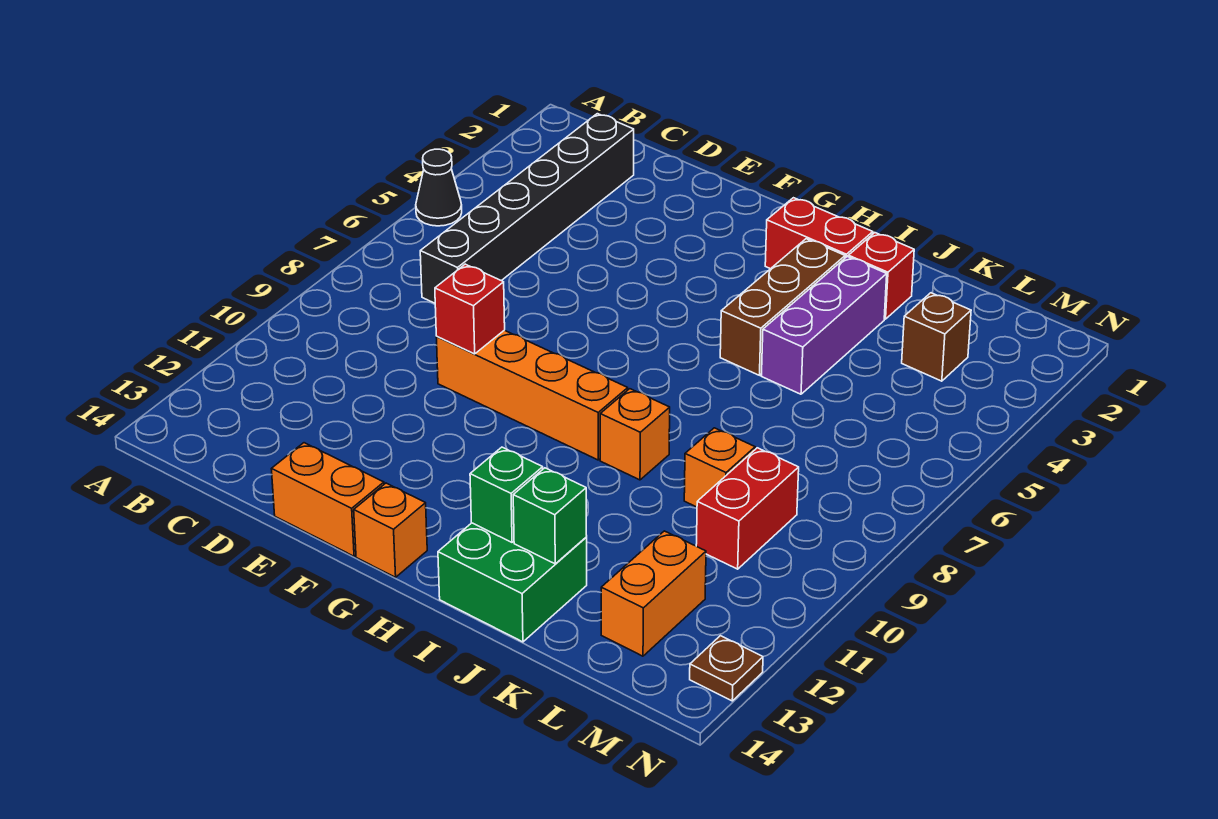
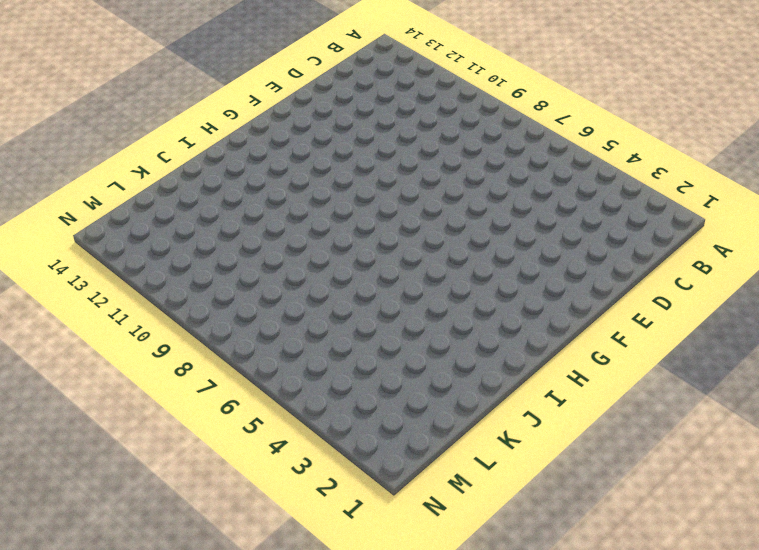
none -> black cone A5 level 1
none -> black brick C2:C7 level 1
none -> orange brick E9:H9 level 1

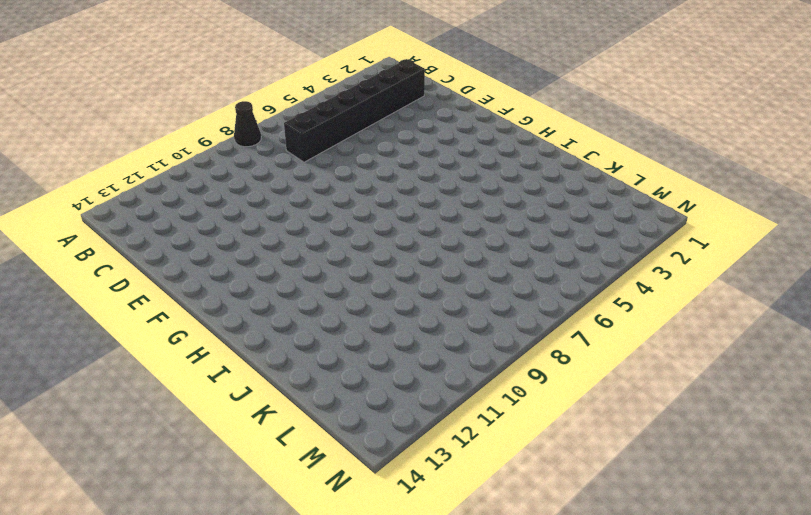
black cone A8 level 1 -> black cone A5 level 1
none -> orange brick E9:H9 level 1
none -> orange brick E14:F14 level 1
none -> orange brick G14 level 1

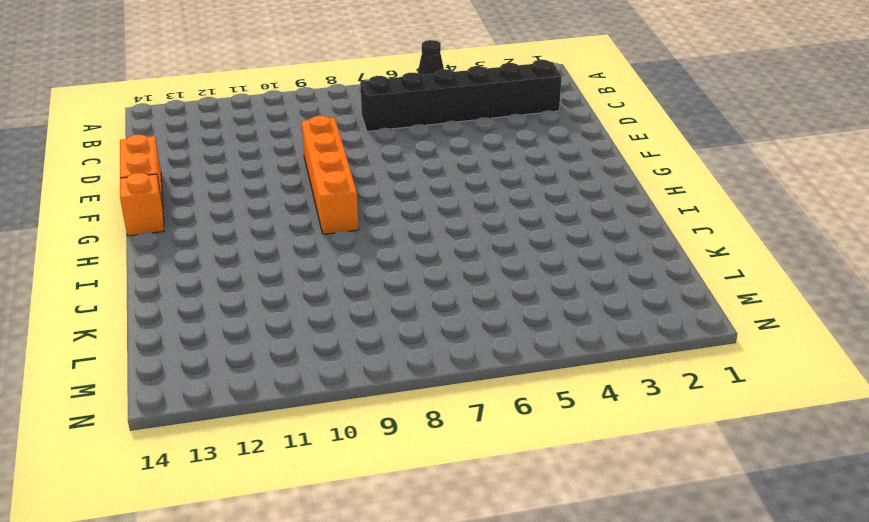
none -> red brick H2:I2 level 1
none -> brown brick I3:I5 level 1
none -> orange brick I9 level 1

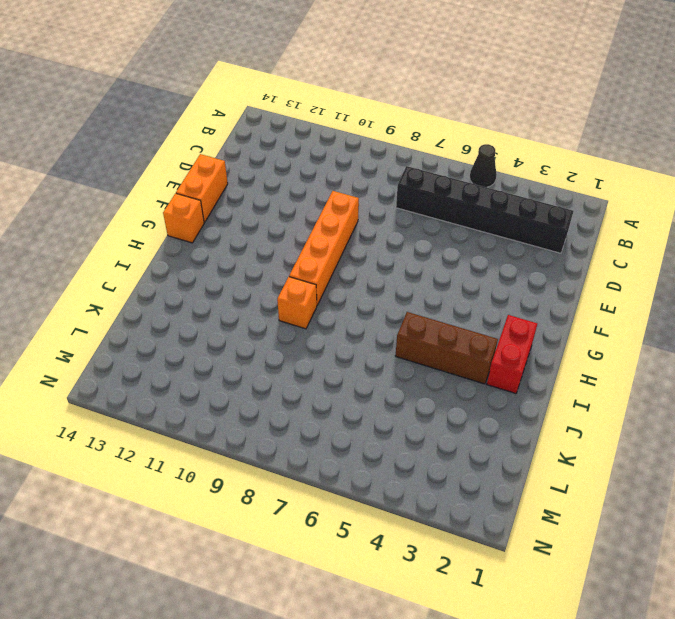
none -> green brick I13:J14 level 1
none -> red brick J2 level 1
none -> purple brick J3:J5 level 1

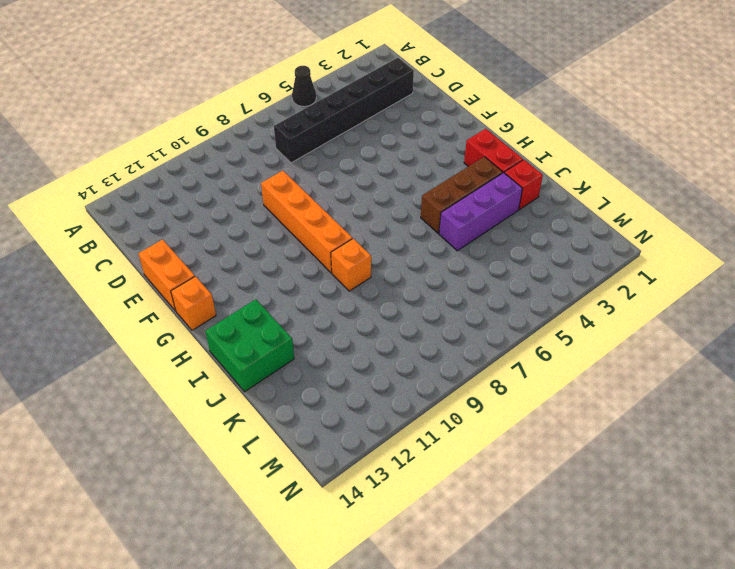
none -> orange brick K9 level 1
none -> brown brick L3 level 1
none -> red brick L9:L10 level 1

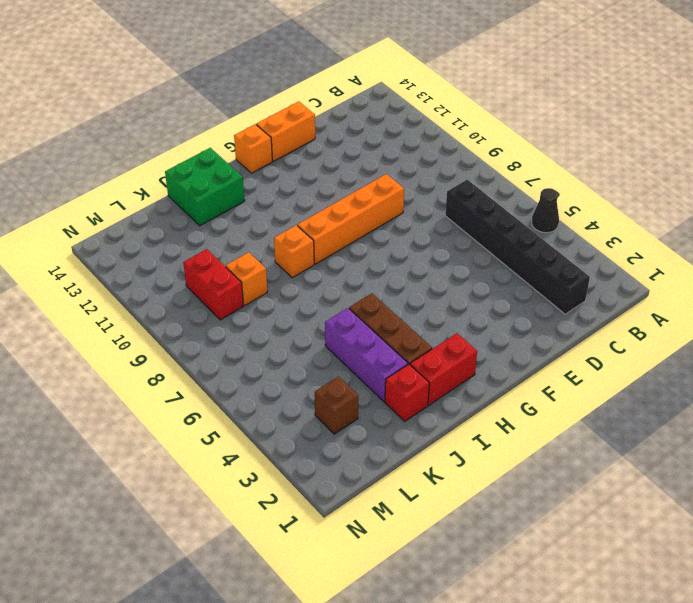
none -> orange brick L12:L13 level 1
none -> brown plate N13 level 1
none -> red brick E9 level 2

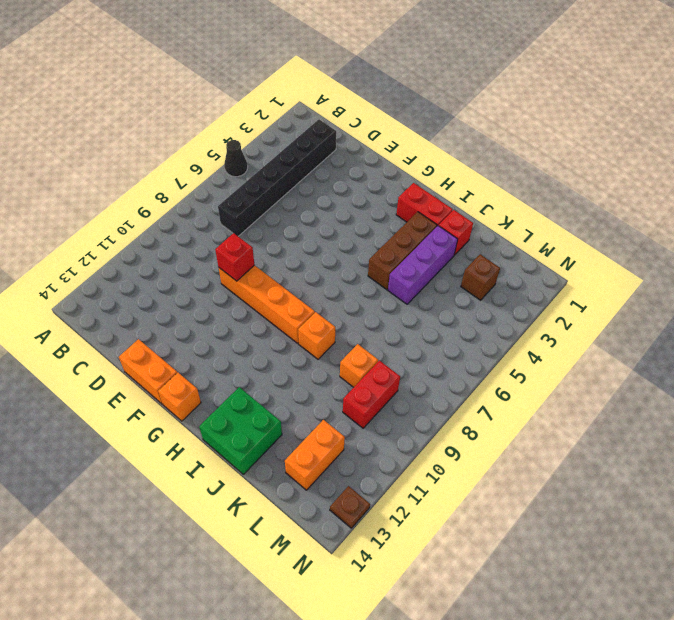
none -> green brick I13 level 2
none -> green brick J13 level 2

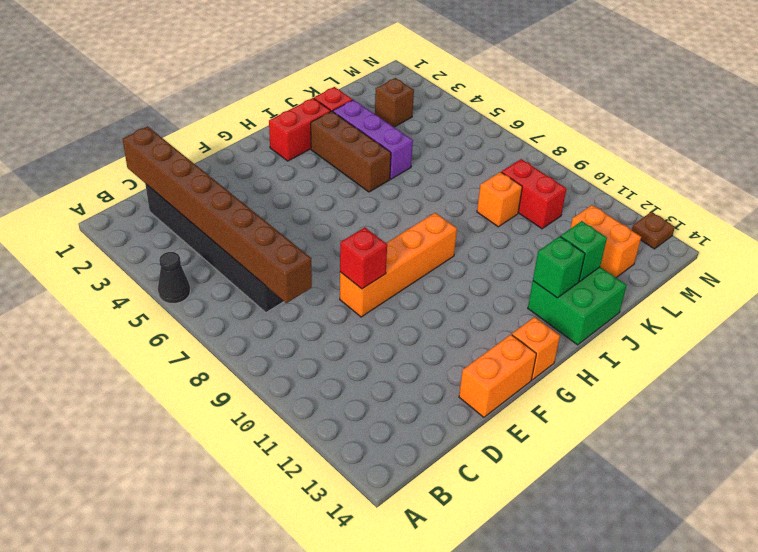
brown brick C1:C8 level 2 -> none
none -> orange brick I9 level 1

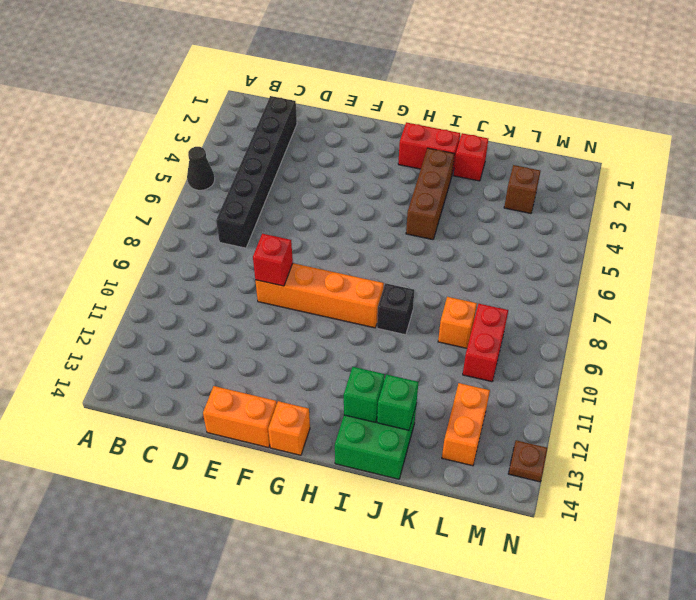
black brick I9 level 1 -> orange brick I9 level 1
none -> purple brick J3:J5 level 1

